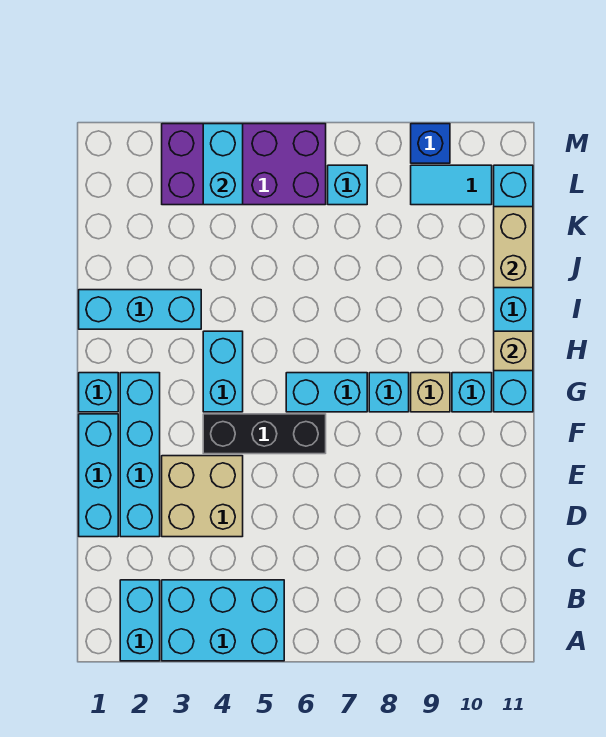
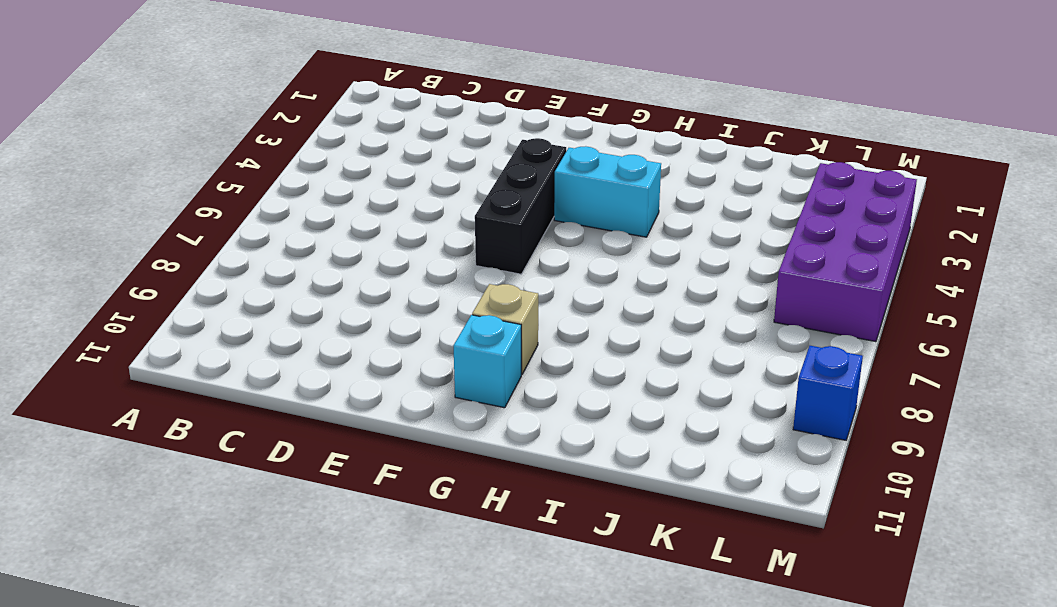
none -> cyan brick A2:B2 level 1
none -> cyan brick A3:B5 level 1
none -> cyan brick D1:F1 level 1

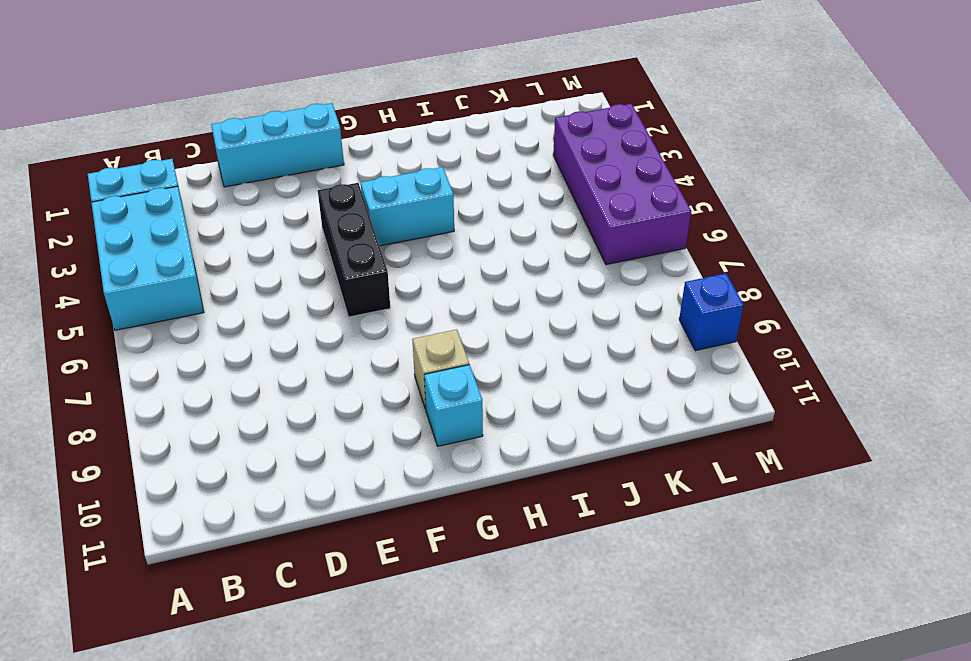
none -> cyan brick D2:G2 level 1
none -> tan brick D3:E4 level 1
none -> cyan brick G1 level 1

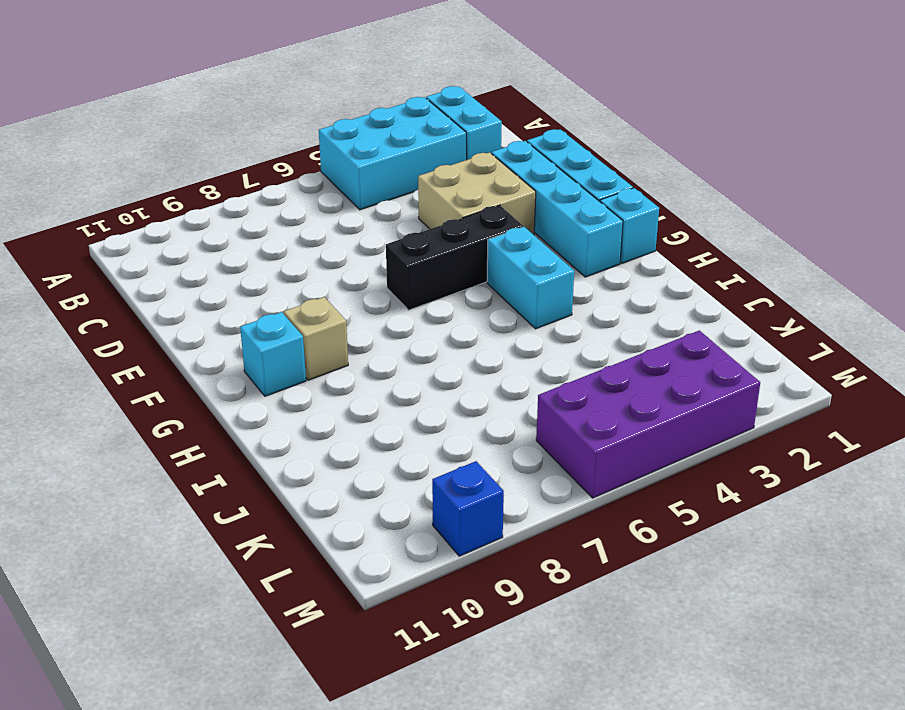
none -> cyan brick G6:G7 level 1
none -> cyan brick G8 level 1
none -> cyan brick G11:L11 level 1

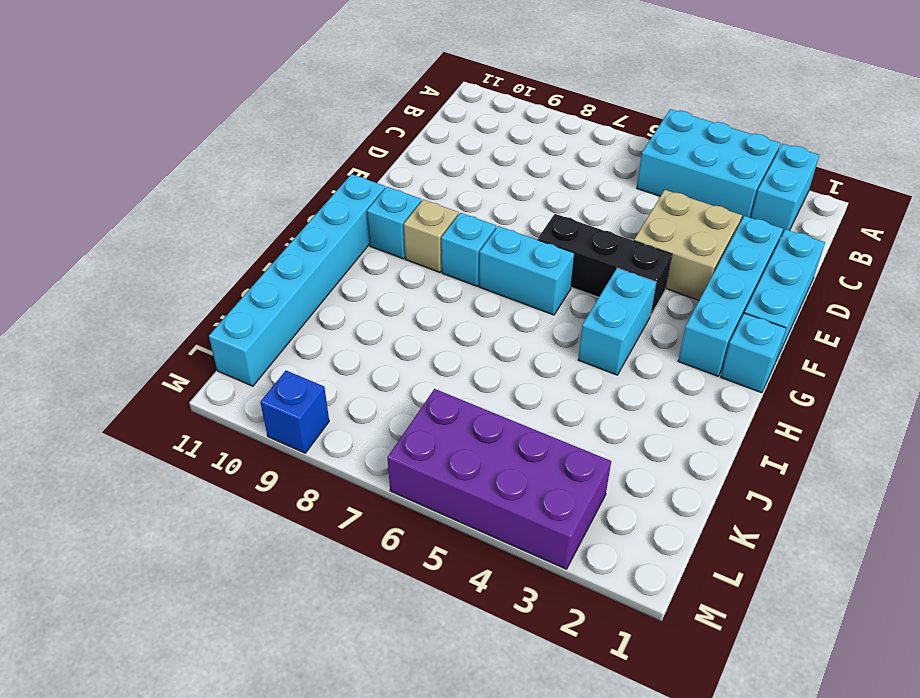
none -> cyan brick I1:I3 level 1
none -> cyan brick L7 level 1
none -> cyan tile L9:L10 level 1

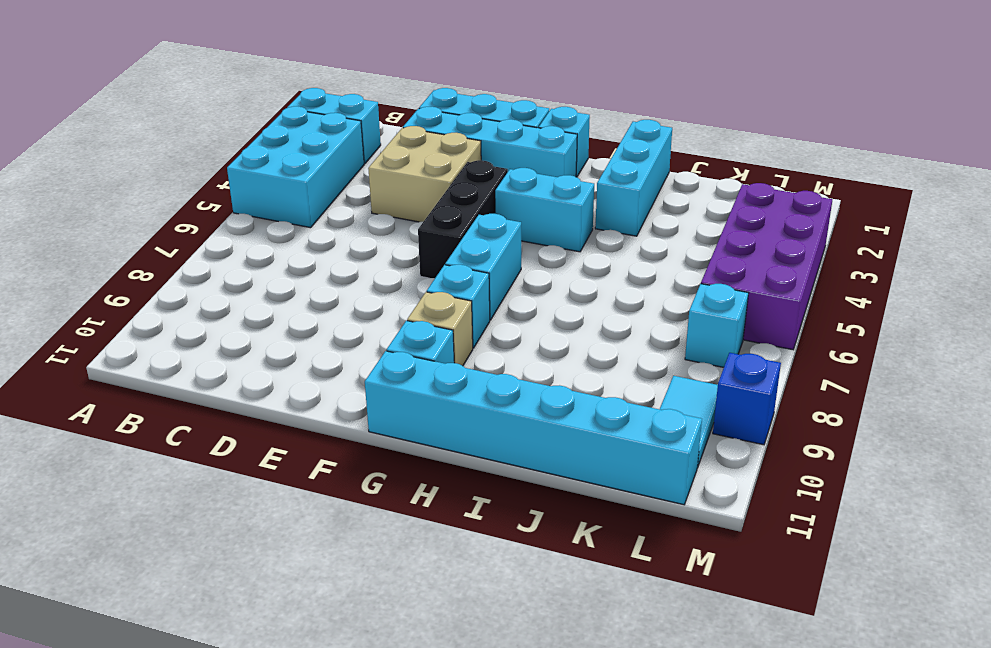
none -> tan brick H11 level 2
none -> tan brick J11:K11 level 2
none -> cyan brick L4:M4 level 2

